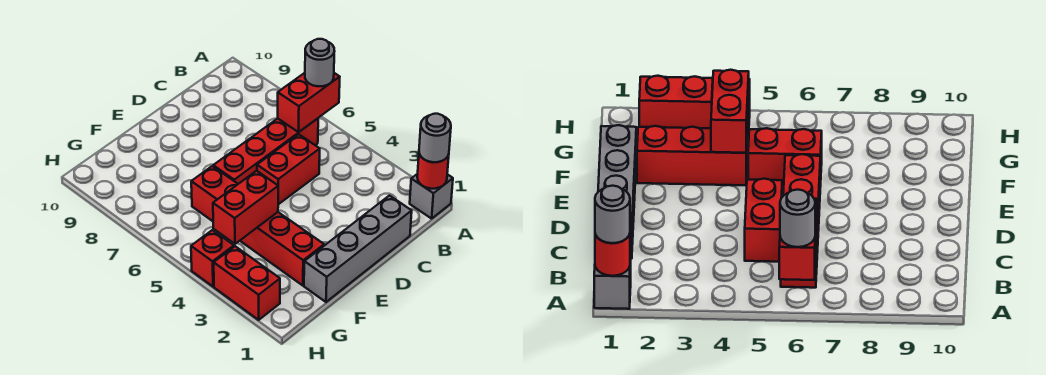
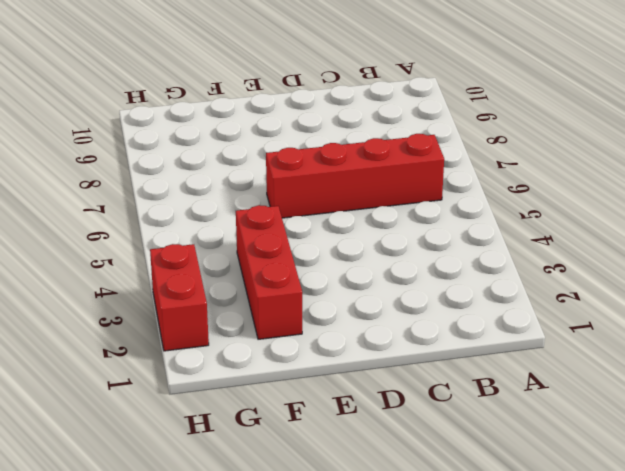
none -> grey brick A1 level 1
none -> grey brick C1:F1 level 1
none -> red brick C5:D5 level 1

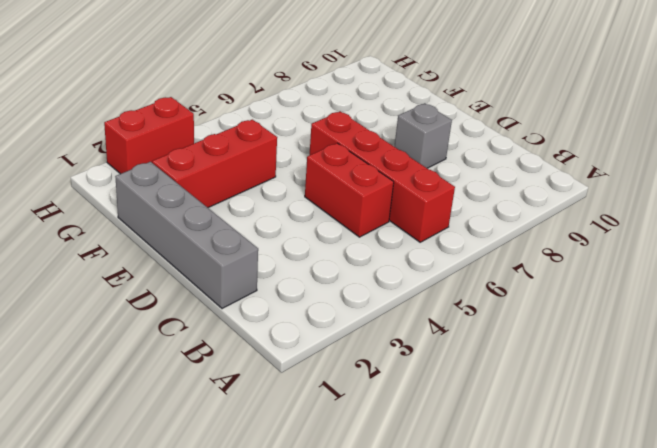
grey brick D8 level 1 -> grey brick A1 level 1
none -> red brick F5:F6 level 1
none -> red brick H4 level 1
none -> red round brick A1 level 2

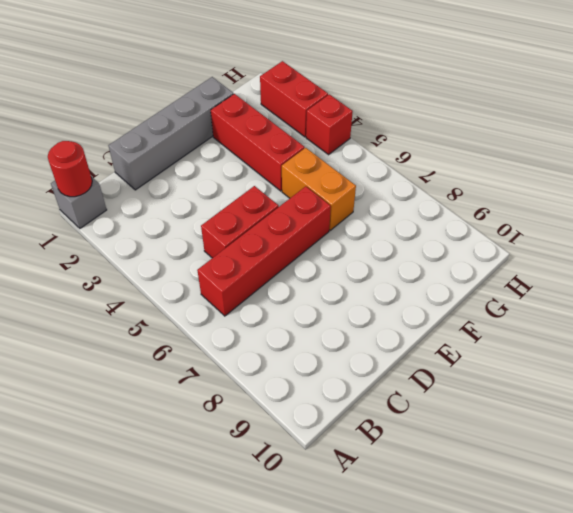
orange brick F5:F6 level 1 -> red brick F5:F6 level 1
none -> red brick A6:B6 level 2
none -> red brick F4:G4 level 2
none -> grey round brick A1 level 3

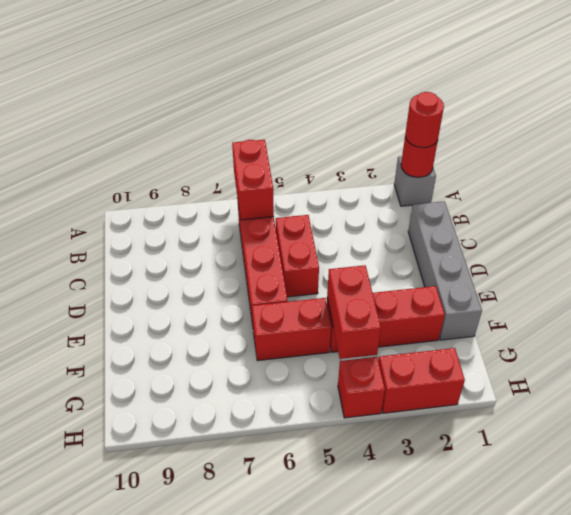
red round brick A1 level 3 -> grey round brick A1 level 3
none -> grey round brick A6 level 3

